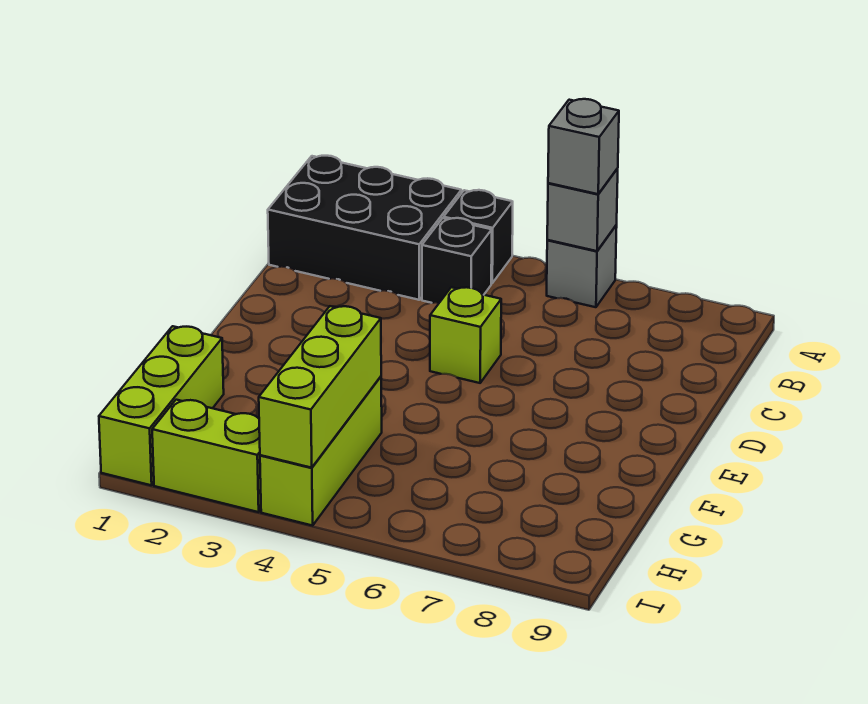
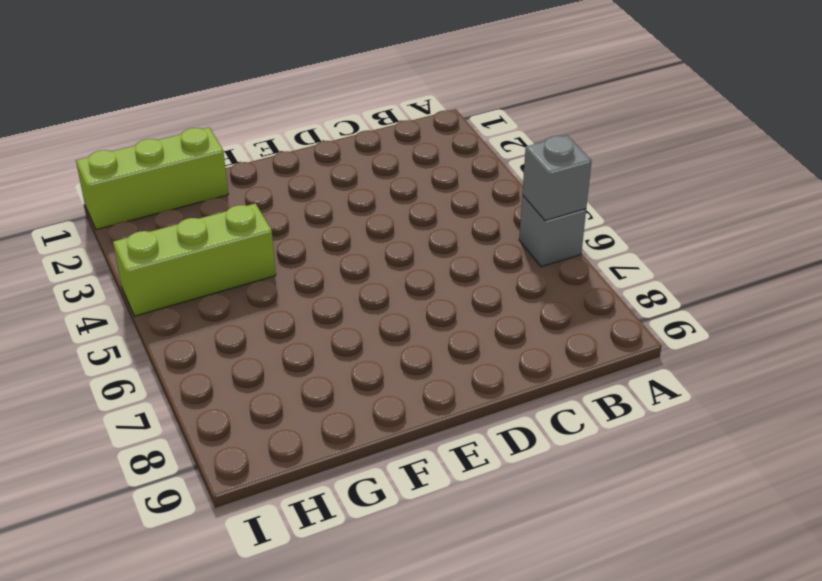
none -> black brick A1:B3 level 1
none -> black brick A4 level 1

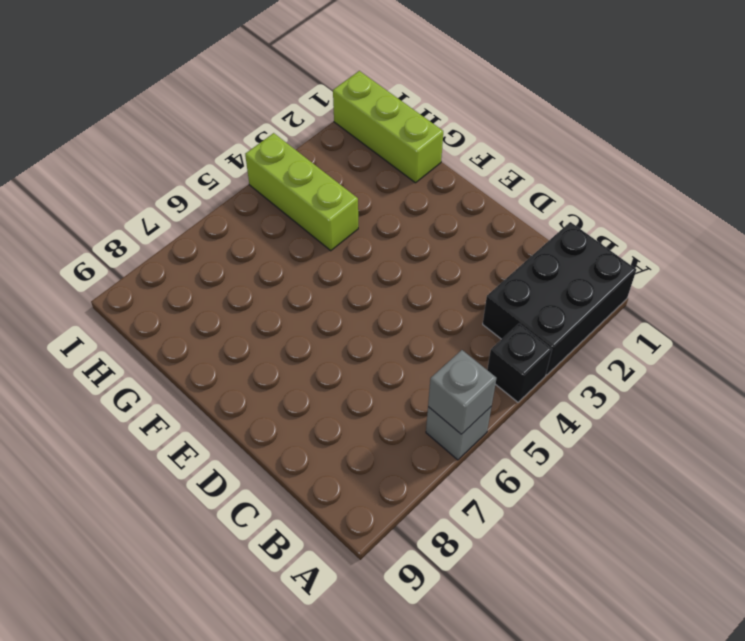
none -> black brick B4 level 1
none -> lime brick D5 level 1

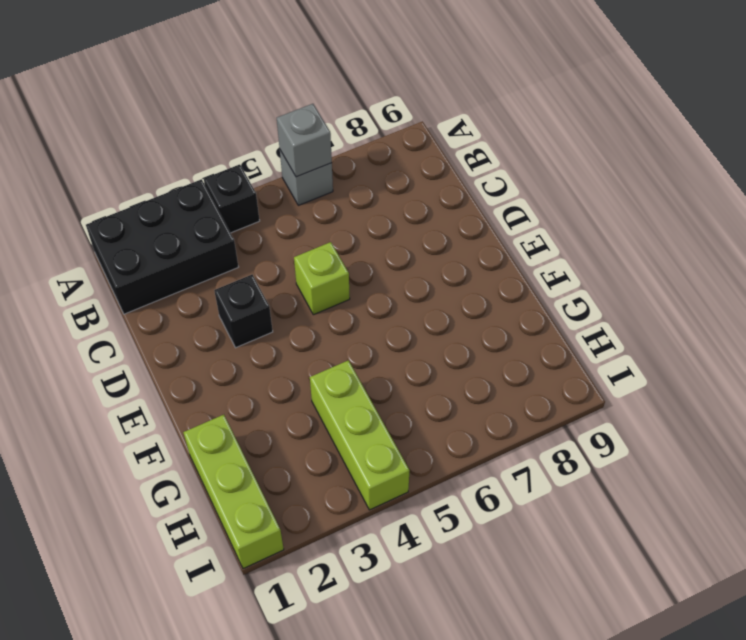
black brick D3 level 1 -> black brick B4 level 1
none -> lime brick I2:I3 level 1
none -> lime brick G4:I4 level 2

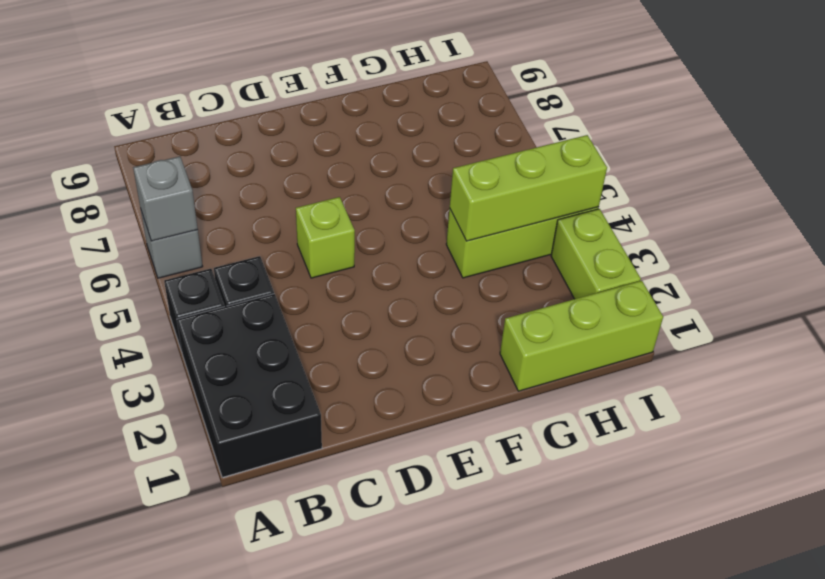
none -> grey brick A6 level 3

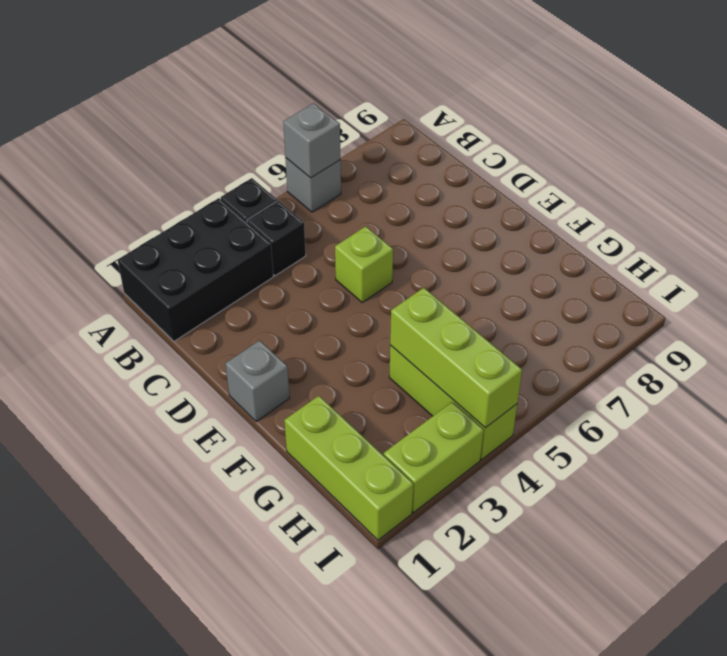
grey brick E1 level 1 -> grey brick A6 level 3

